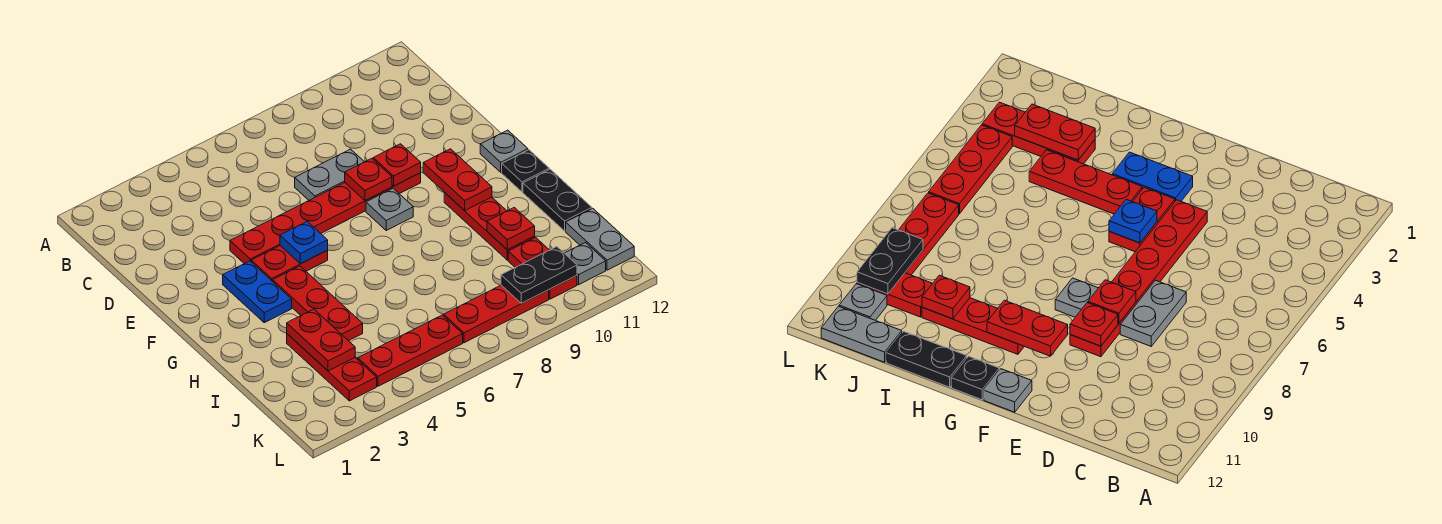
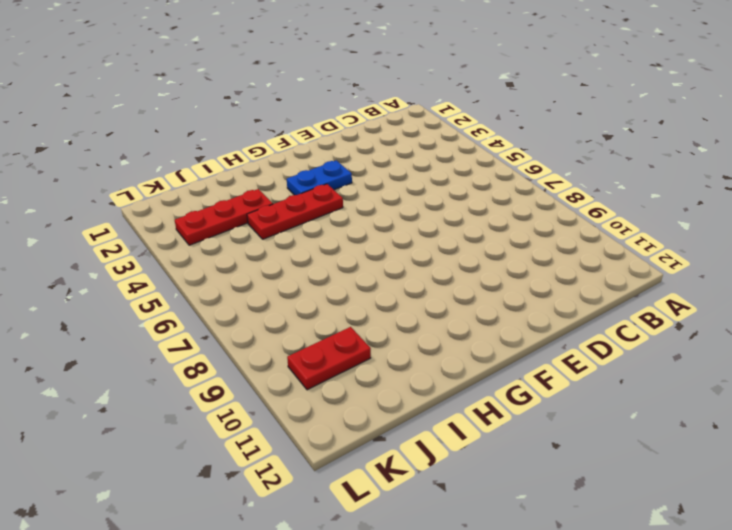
none -> grey plate D7:D8 level 1
none -> red plate E4:E9 level 1
none -> red plate F4:F5 level 1

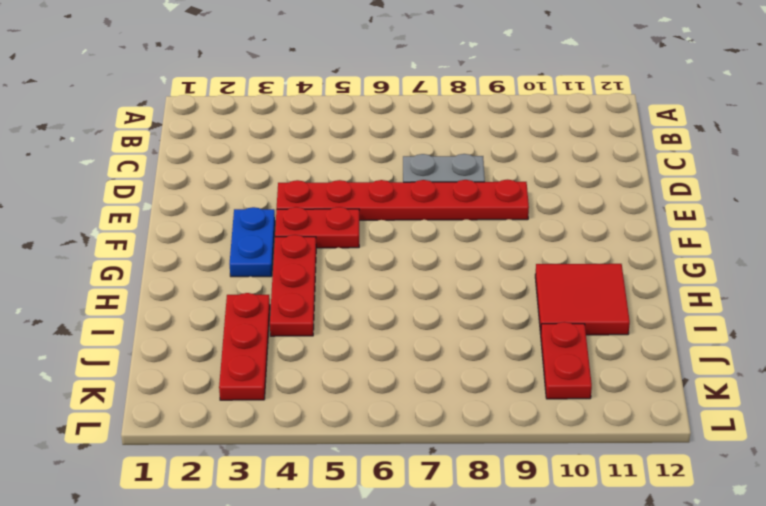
red tile H10:I11 level 1 -> red plate G10:I10 level 1
none -> grey plate F8 level 1
none -> grey plate F12 level 1
none -> black plate G12 level 1

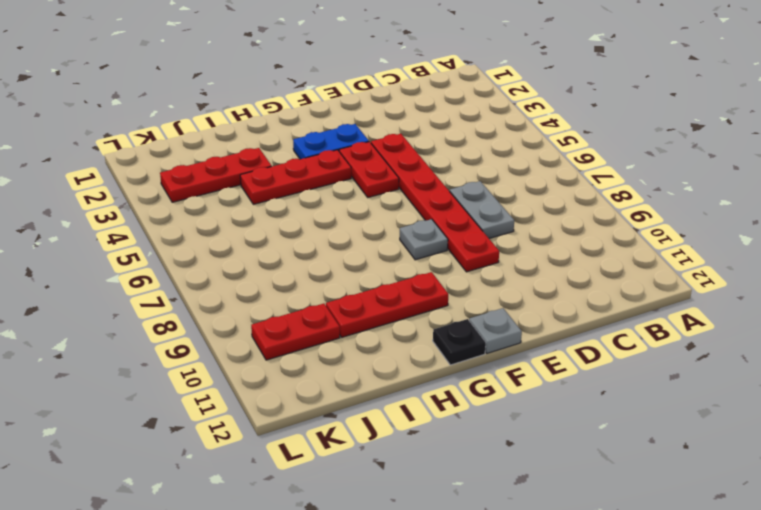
none -> black plate H12:I12 level 1
none -> grey plate J12:K12 level 1
none -> red plate K4:K6 level 1

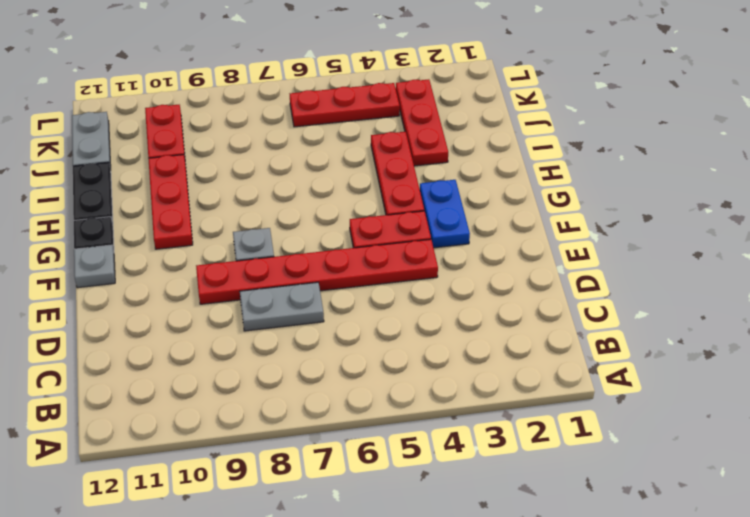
none -> red plate K7:K9 level 1
none -> grey plate K11 level 1
none -> red plate E8 level 2

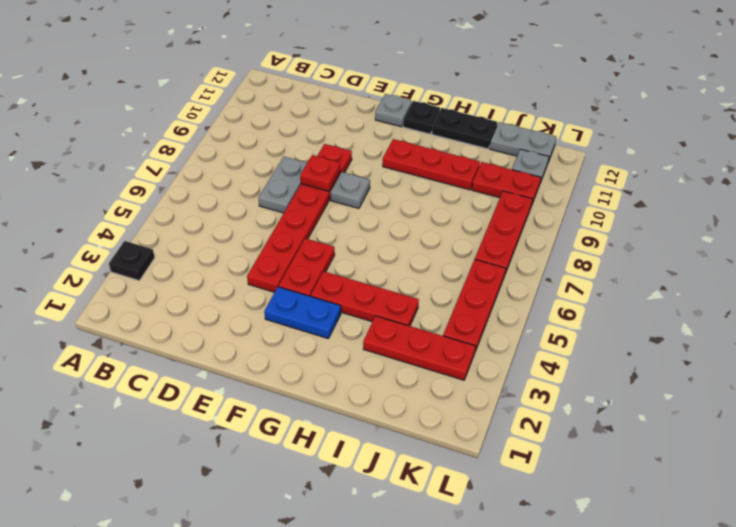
black plate A3 level 1 -> none
none -> red plate E9 level 2
none -> blue plate F5 level 2
none -> red plate F10:G10 level 2

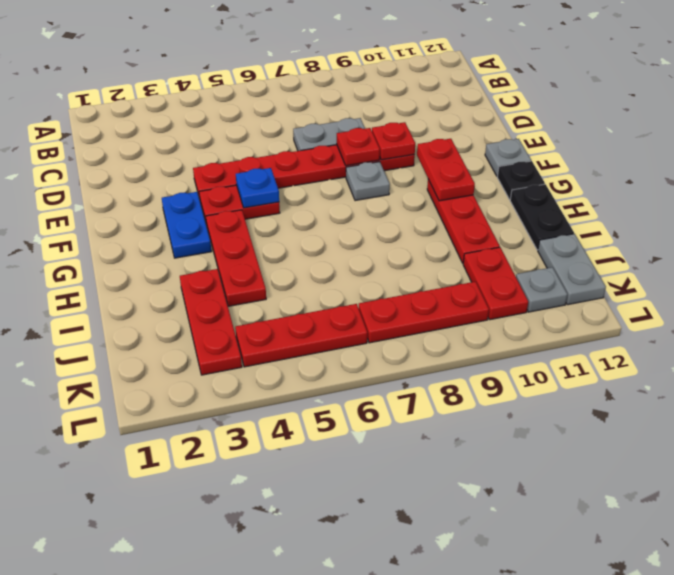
none -> red plate I3:J3 level 2
none -> red plate I10 level 2
none -> black plate K9:K10 level 2

